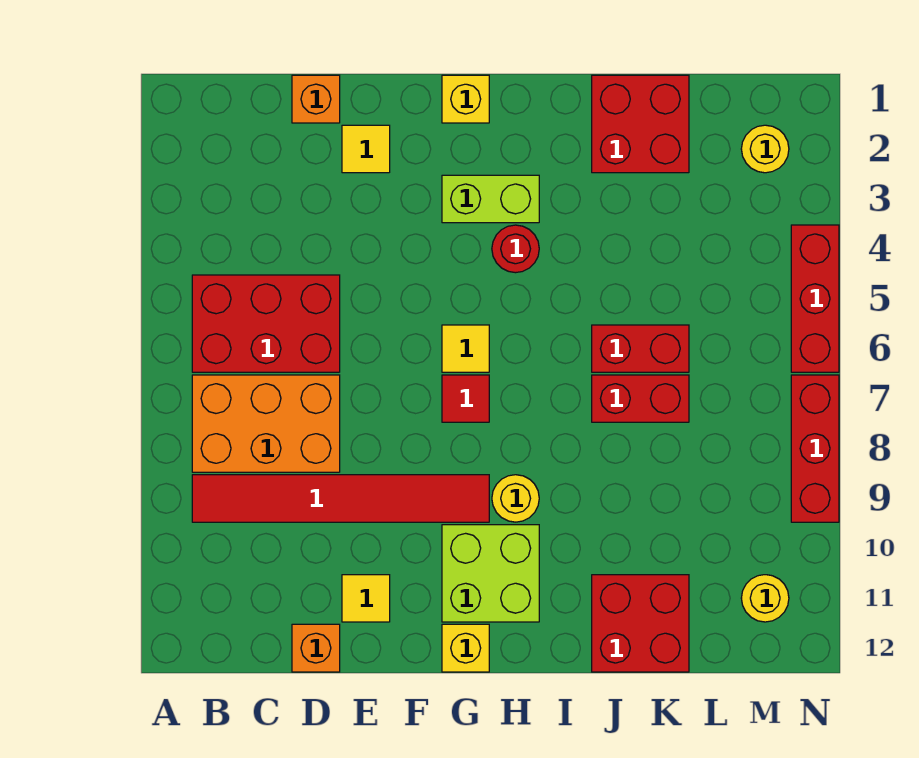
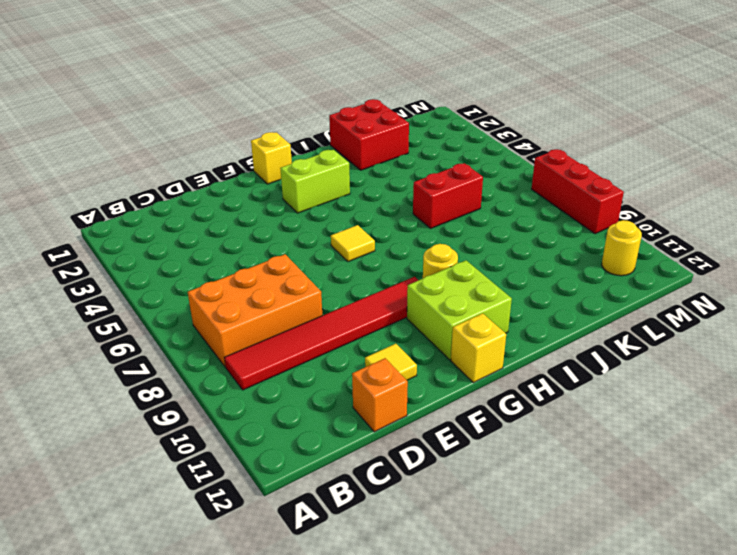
none -> red brick B5:D6 level 1
none -> orange brick D1 level 1
none -> yellow tile E2 level 1

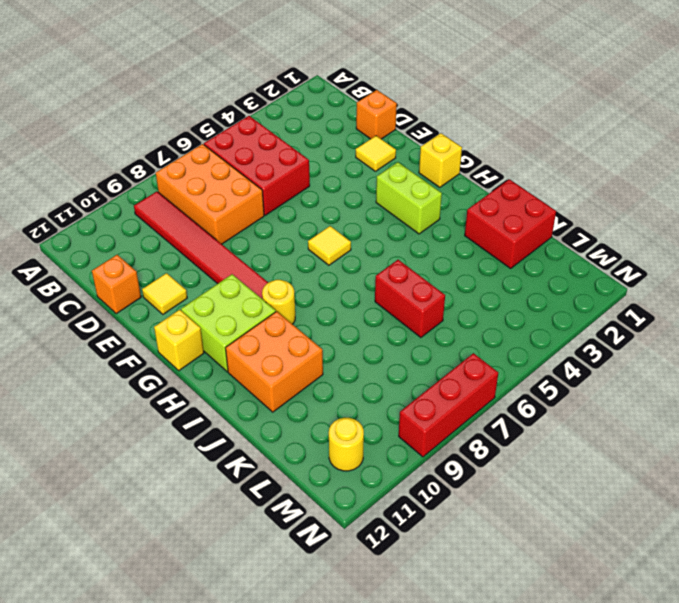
orange brick I10:J11 level 1 -> red brick J11:K12 level 1
none -> red tile G7 level 1
none -> red round brick H4 level 1
none -> red brick J7:K7 level 1

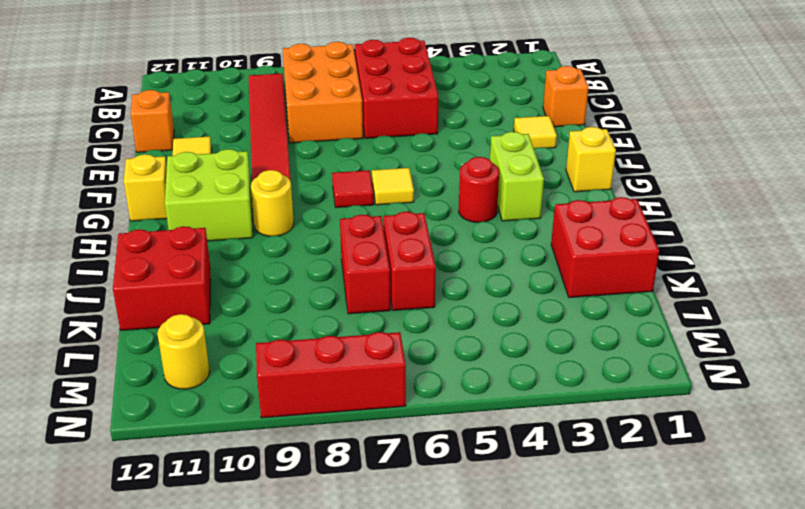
none -> yellow round brick M2 level 1
none -> red brick N4:N6 level 1

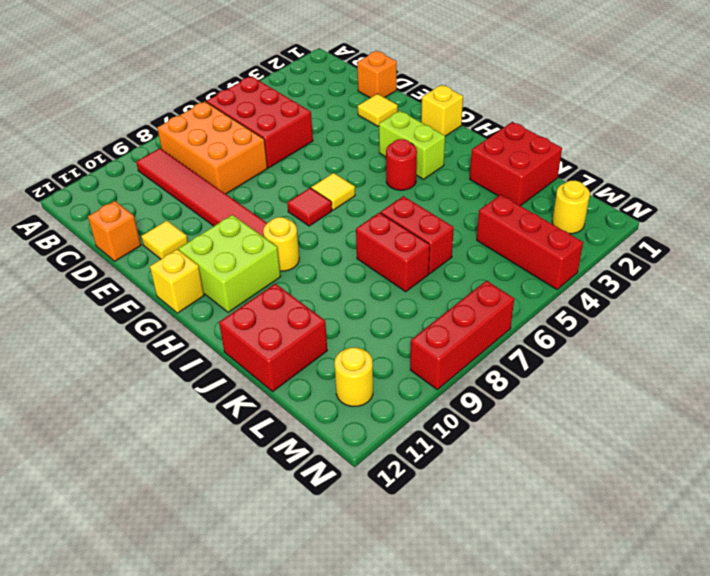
red brick L4:N4 level 1 -> red brick N4:N6 level 1

